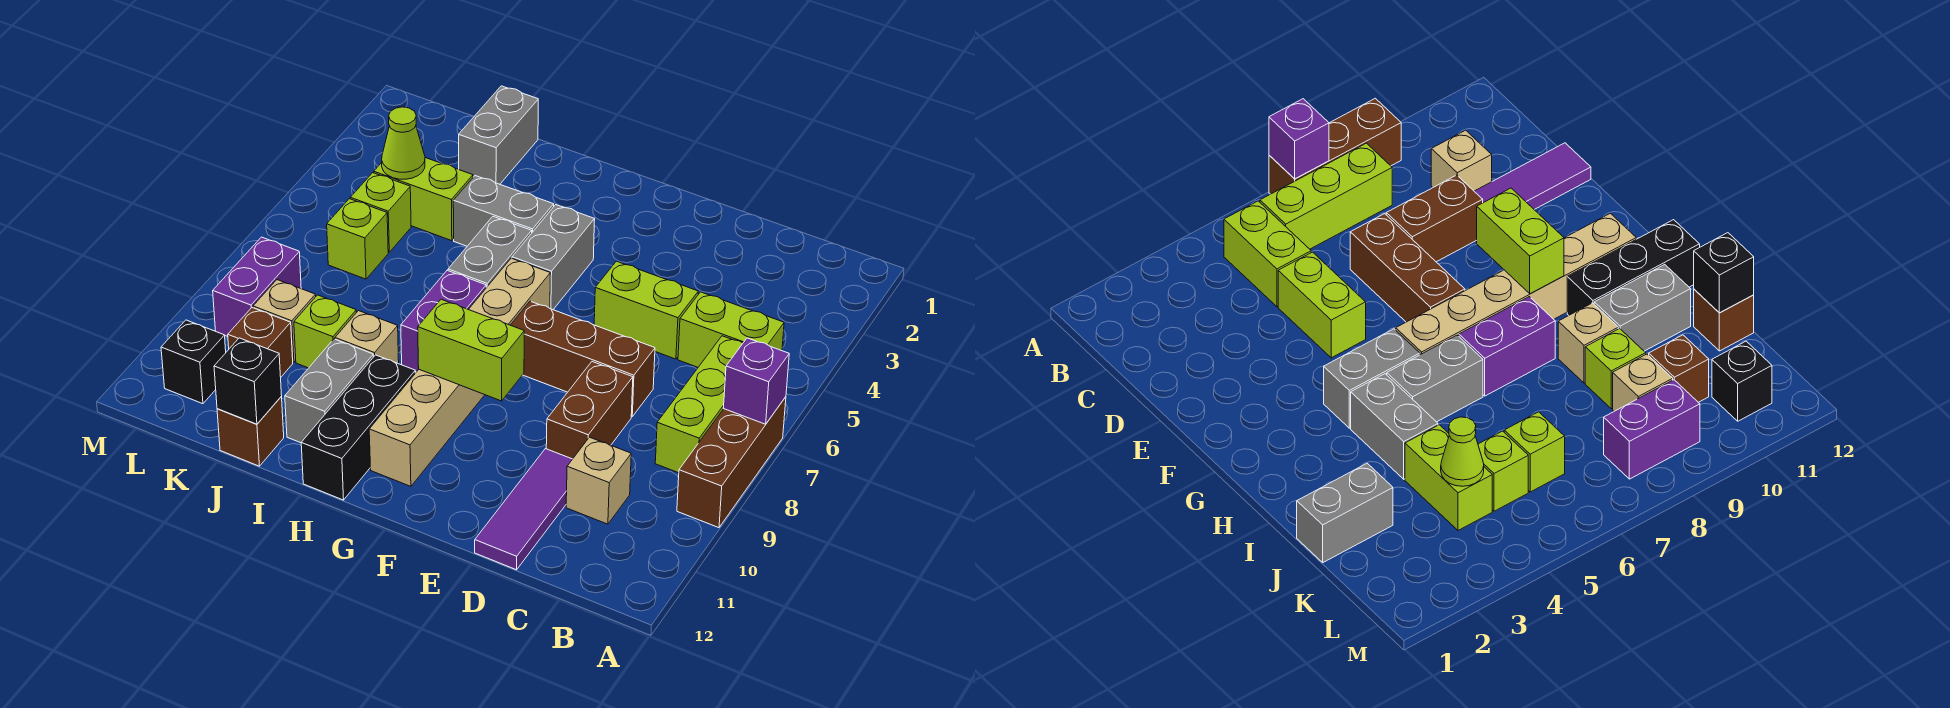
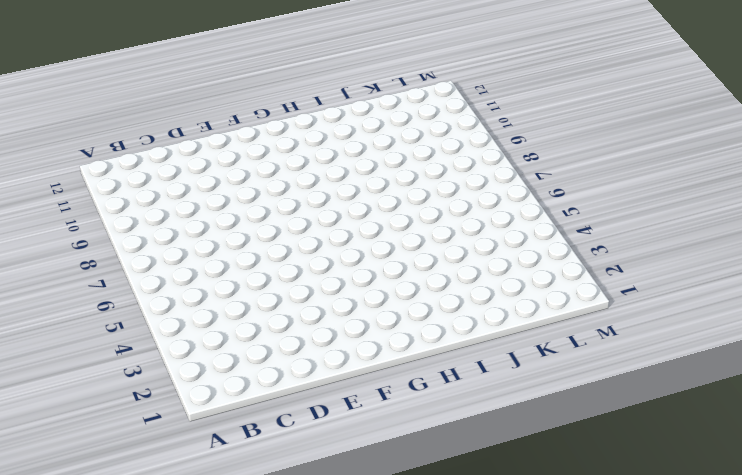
none -> brown brick A7:A9 level 1
none -> lime brick B5:C5 level 1
none -> lime brick B6:B8 level 1
none -> tan brick C10 level 1

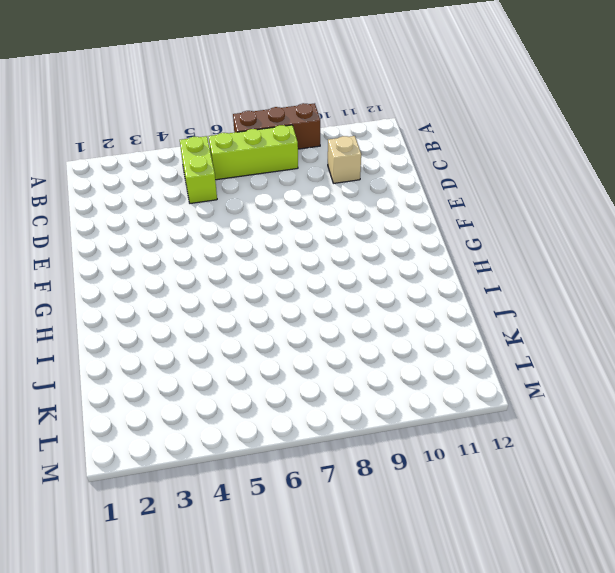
none -> lime brick D5:E5 level 1
none -> brown brick D7:F7 level 1
none -> brown brick D8:D9 level 1
none -> purple tile D10:D12 level 1

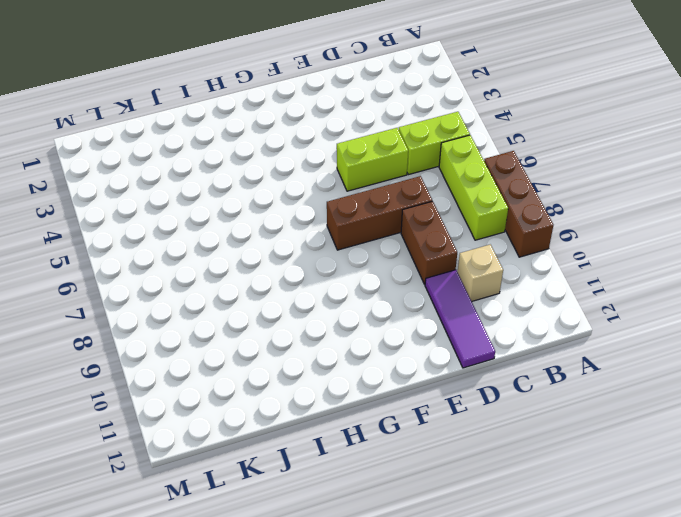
none -> grey brick G4:G5 level 1
none -> tan brick G6:G11 level 1
none -> grey brick H4:I4 level 1
none -> grey brick H5:H6 level 1

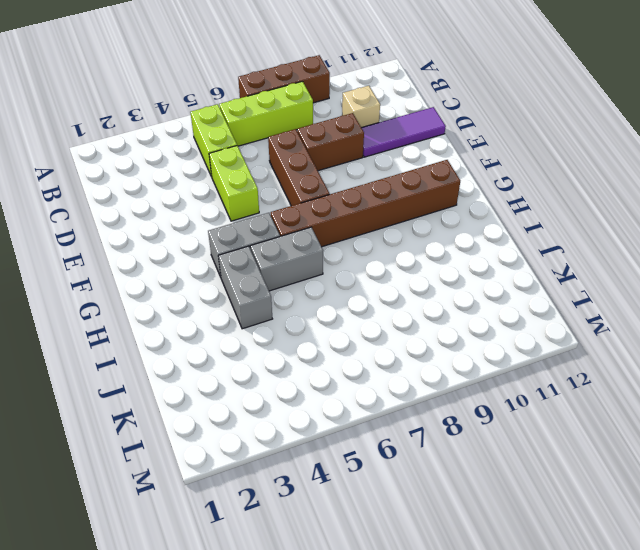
brown brick G6:G11 level 1 -> tan brick G6:G11 level 1
none -> purple brick H7:H8 level 1
none -> black brick H10:H12 level 1
none -> tan brick I9 level 1
none -> grey brick I10:I11 level 1

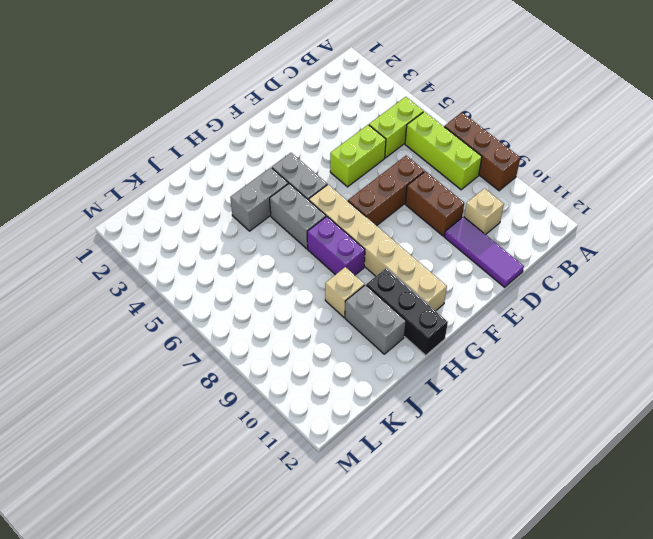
none -> grey brick J1:J2 level 1
none -> lime brick J4:K4 level 1
none -> lime brick J9 level 1
none -> brown brick J12 level 1

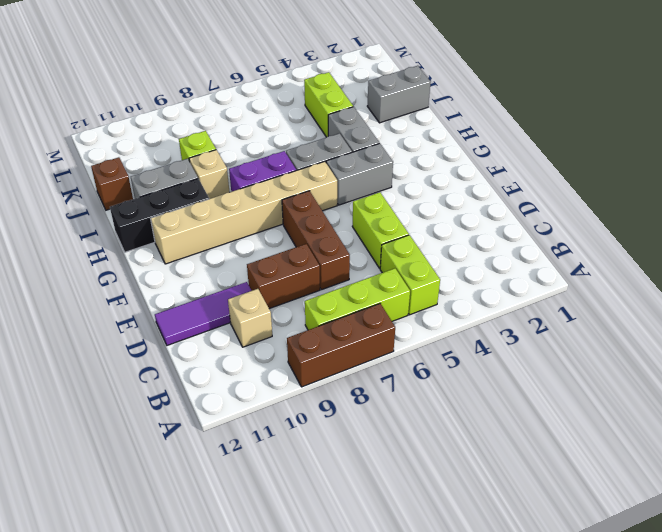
none -> lime brick K5 level 1
none -> lime brick K6 level 1
none -> tan brick K9 level 1
none -> brown brick K10 level 1

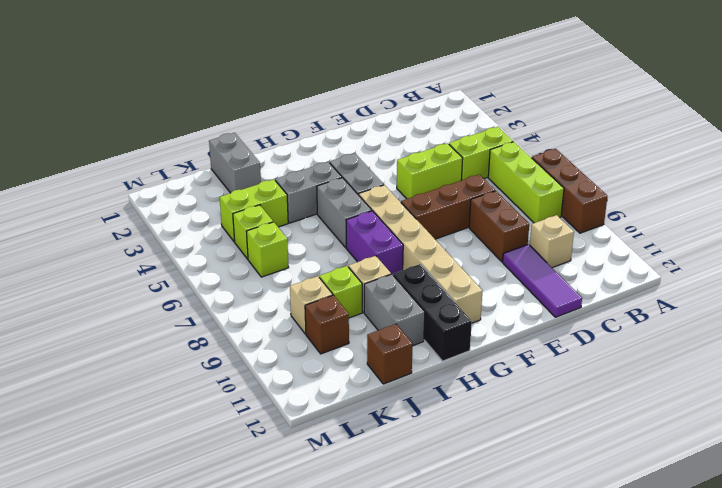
none -> purple brick L8:L9 level 1
none -> black brick L11 level 1
none -> purple brick A7 level 2
none -> lime brick F9:G9 level 2

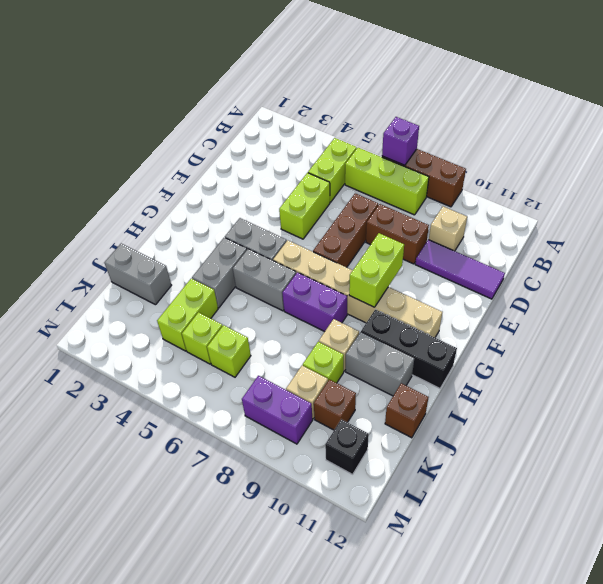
none -> black brick J12 level 2
none -> lime cone K4 level 2

